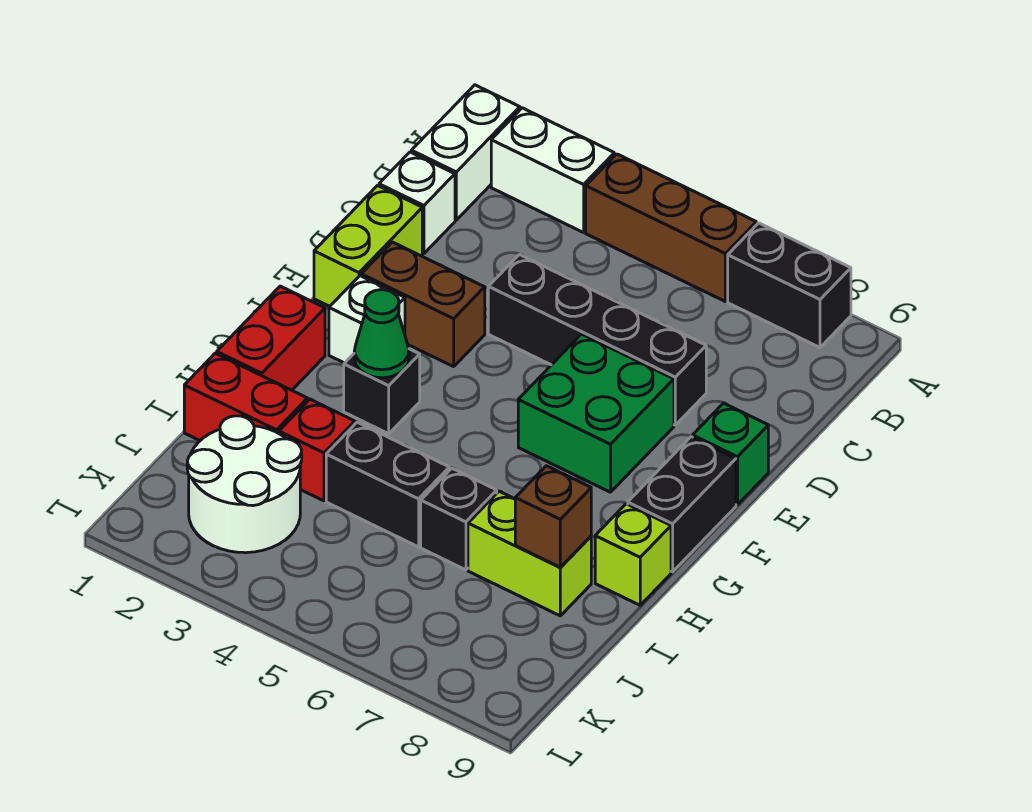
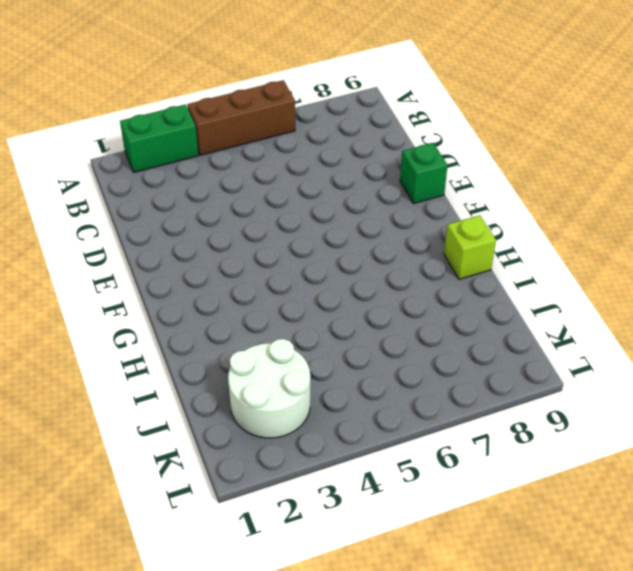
green brick A2:A3 level 1 -> white brick A2:A3 level 1
none -> white brick A1:B1 level 1
none -> black brick A7:A8 level 1
none -> white brick C1 level 1

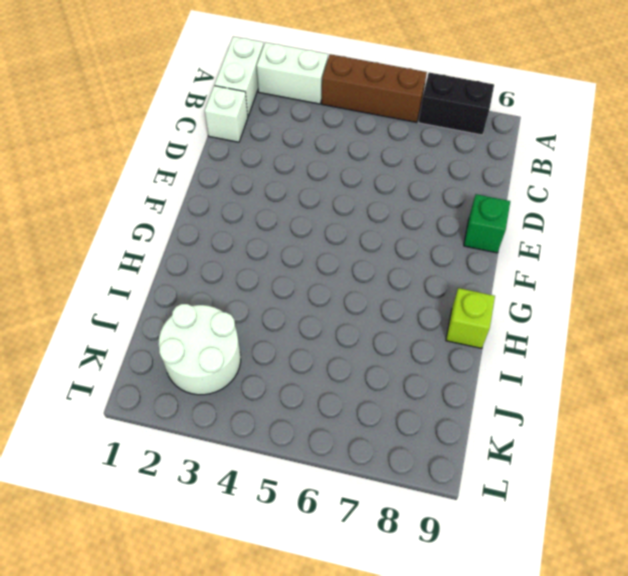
none -> lime brick D1:E1 level 1
none -> black brick D4:D7 level 1
none -> brown brick E2:E3 level 1

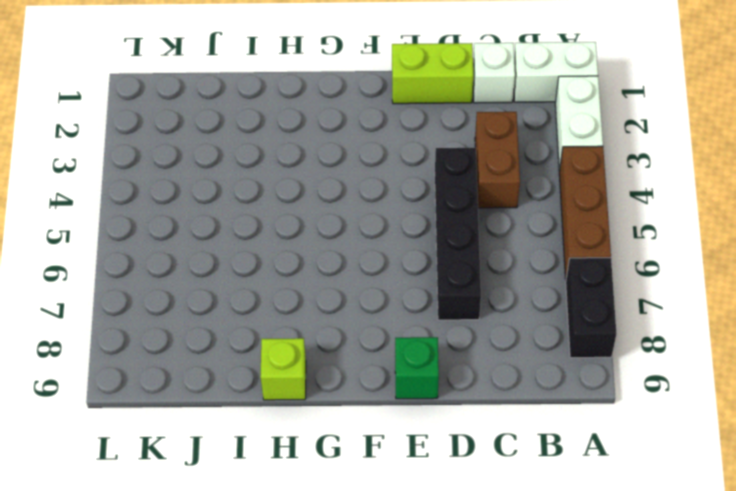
brown brick C3:C4 level 1 -> brown brick E2:E3 level 1
none -> green brick E6:F7 level 1
none -> white brick F2 level 1
none -> black brick F9:G9 level 1

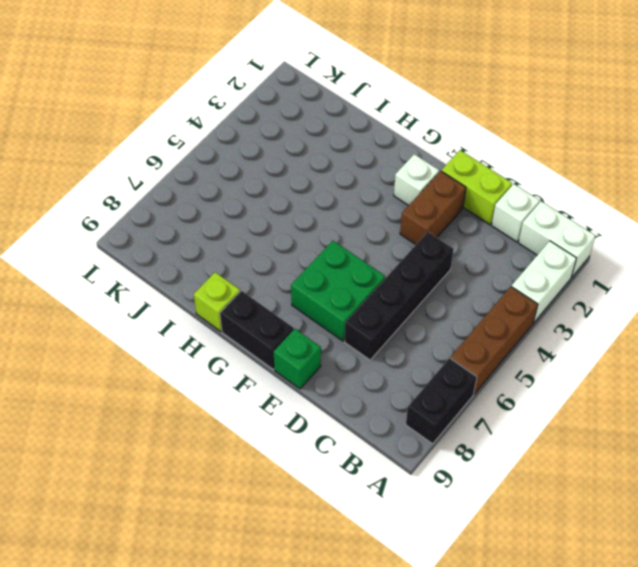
none -> red brick G1:H1 level 1
none -> black brick G3 level 1
none -> red brick I1:I2 level 1

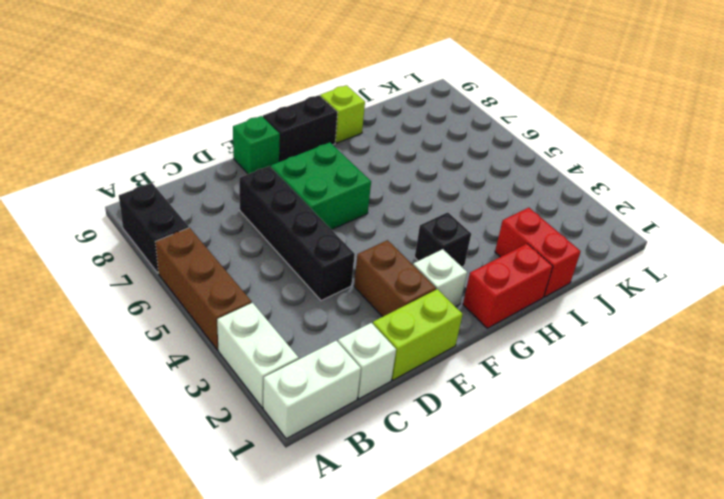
none -> red brick I3 level 1
none -> black brick I4:I5 level 1
none -> black brick I6 level 1

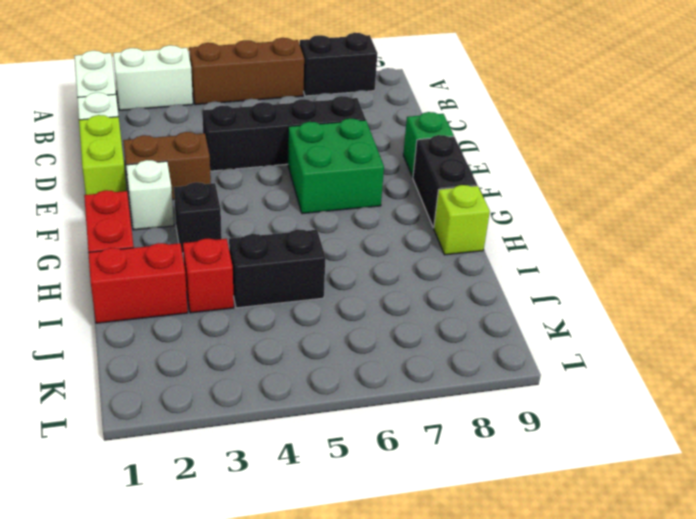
none -> black brick I6 level 1
none -> lime brick I7:I8 level 1
none -> white round brick J2:K3 level 1

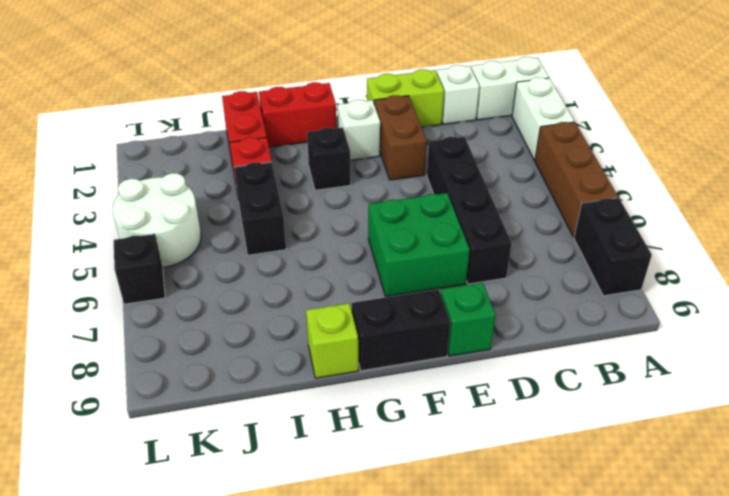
white round brick K4:L5 level 1 -> white round brick J2:K3 level 1
black brick L6 level 1 -> black brick I6 level 1
none -> lime brick I7:I8 level 1
none -> green cone G3 level 2
none -> brown brick I8 level 2

